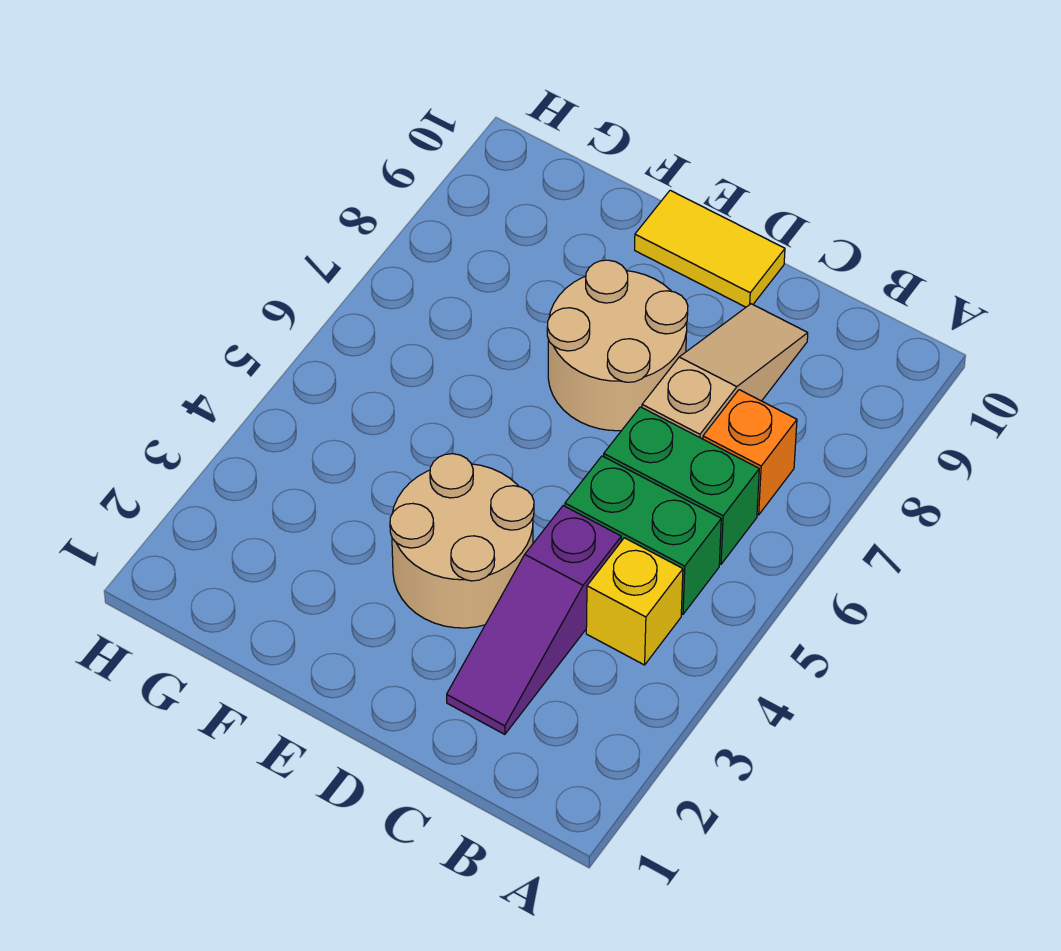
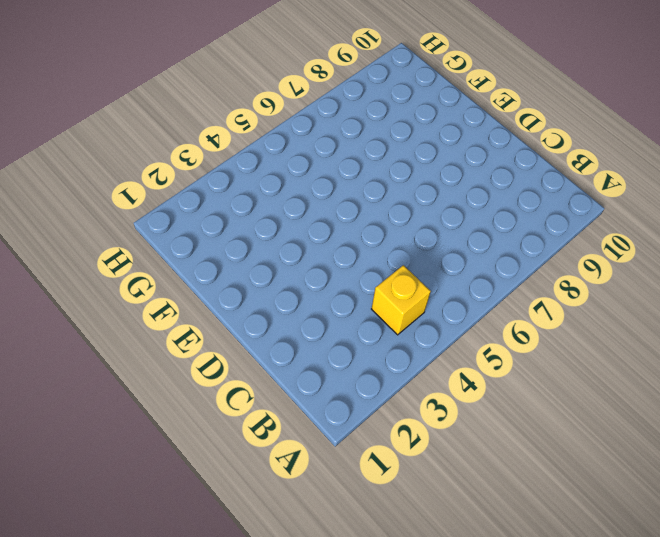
none -> green brick B5:C5 level 1
none -> green brick B6:C6 level 1

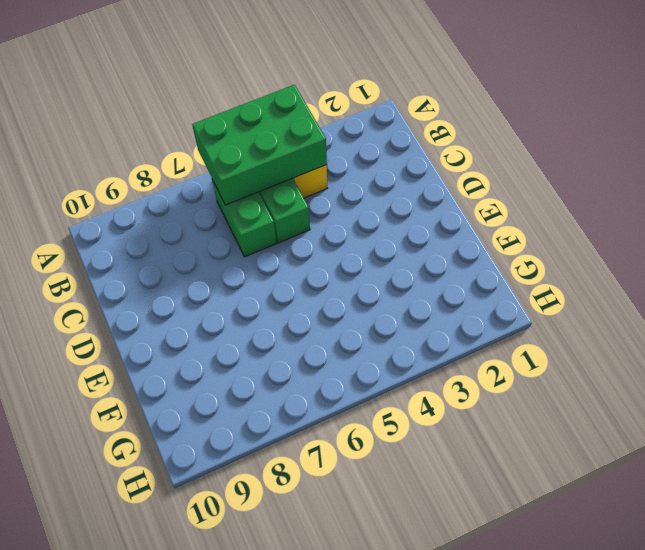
green brick A4:B6 level 2 -> none
none -> orange brick B7 level 1
none -> purple slope C2:C4 level 1 top 4

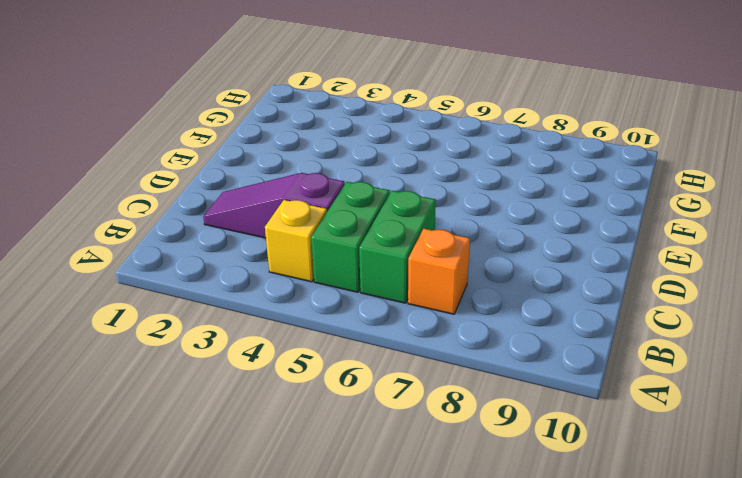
none -> tan slope C7:C9 level 1 top 7
none -> tan round brick D3:E4 level 1

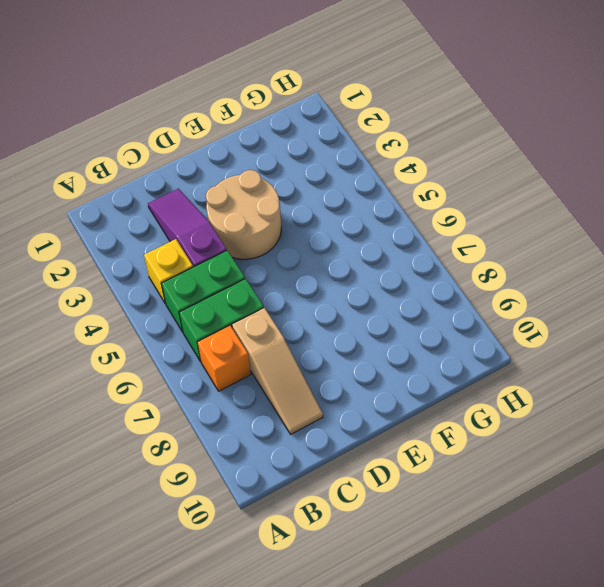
none -> tan round brick D7:E8 level 1
none -> yellow tile D10:E10 level 1

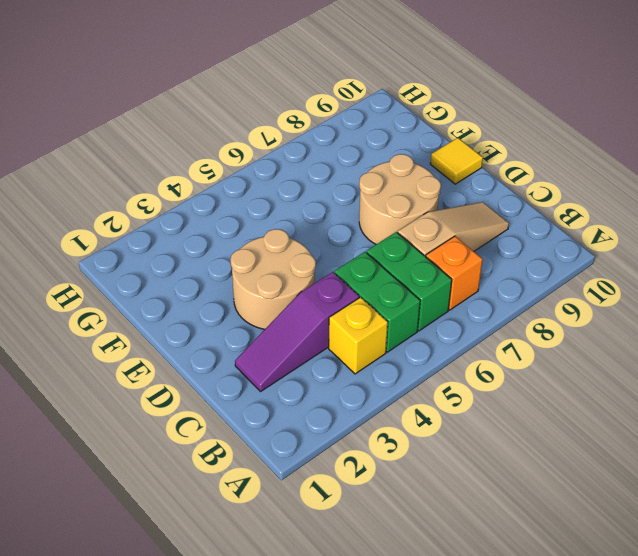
yellow tile E10 level 1 -> yellow tile D10:E10 level 1

